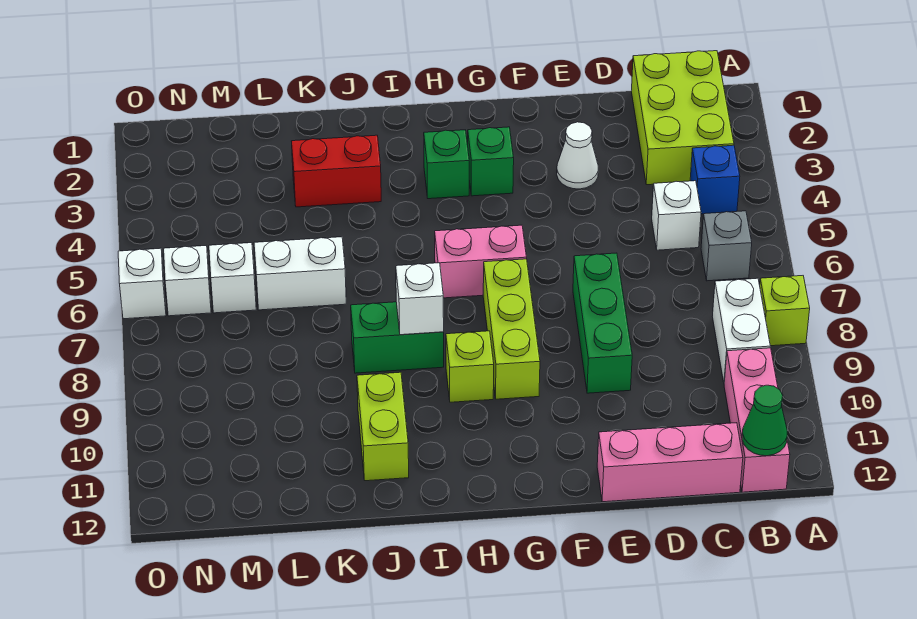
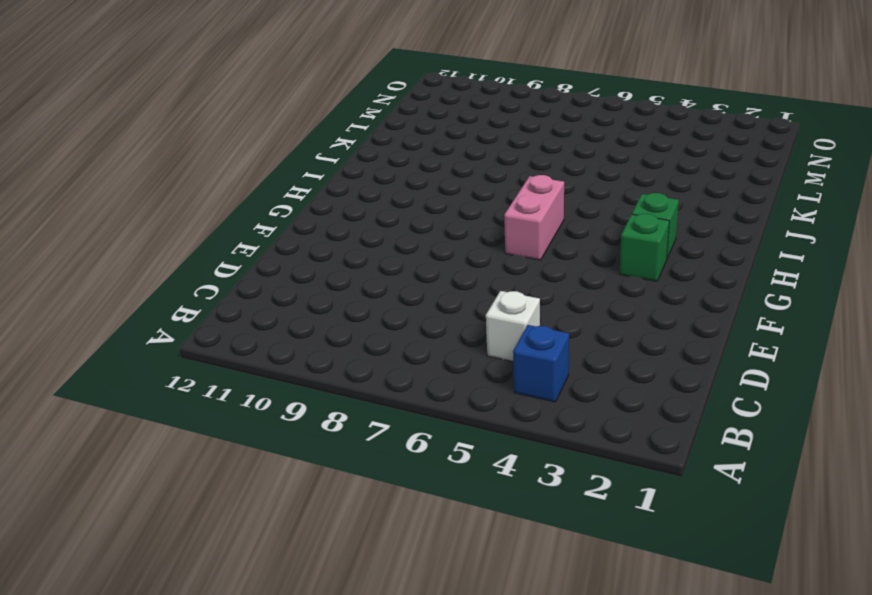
none -> lime brick A8 level 1
none -> lime brick B1:C3 level 1
none -> grey brick B6 level 1

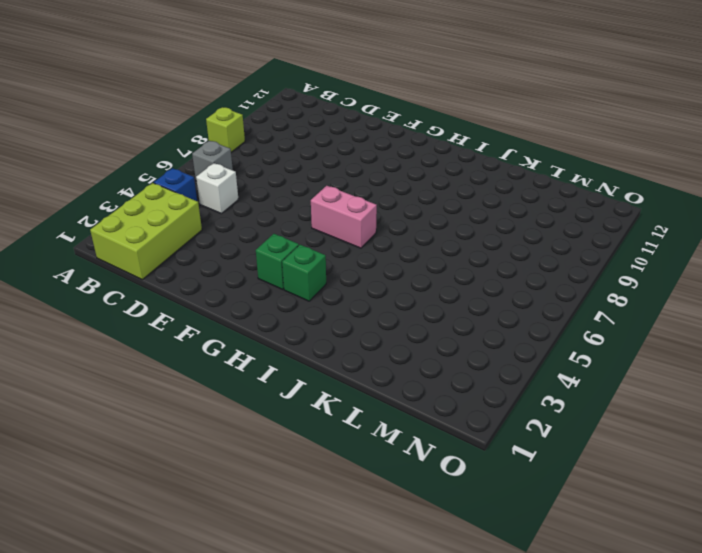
none -> white brick B8:B9 level 1
none -> pink brick B10:B12 level 1
none -> pink brick C12:E12 level 1

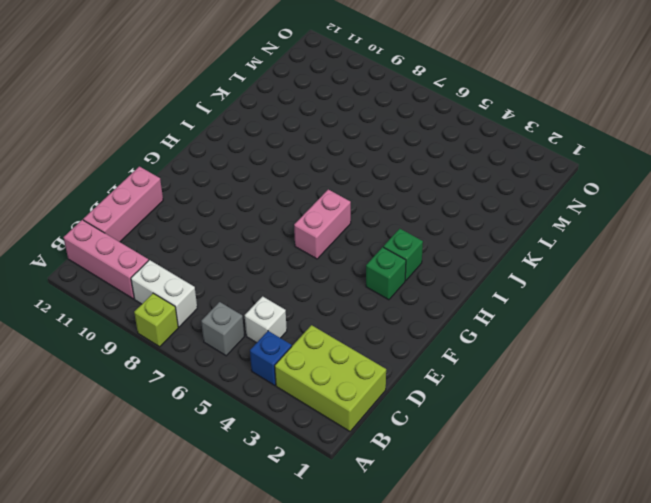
none -> white cone E3 level 1
none -> green brick E7:E9 level 1
none -> lime brick G7:G9 level 1

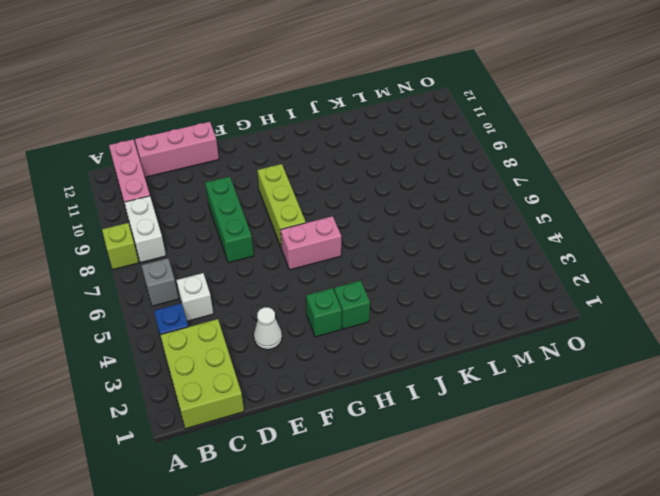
none -> lime brick H9 level 1
none -> green brick I8:J8 level 1
none -> red brick J3:K3 level 1

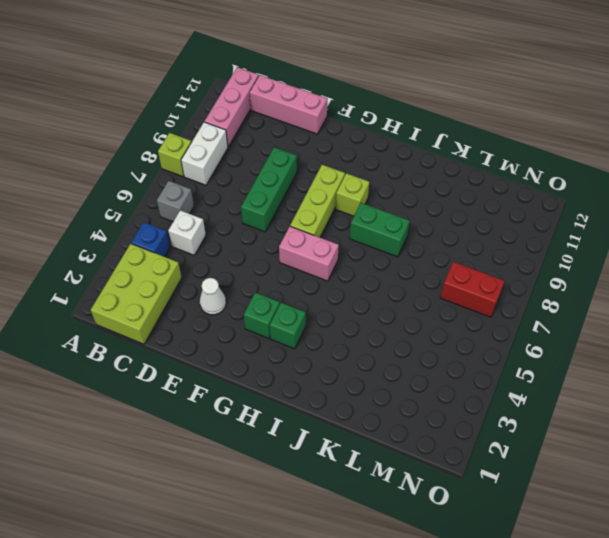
red brick M7:N7 level 1 -> red brick J3:K3 level 1
none -> lime brick J10:J11 level 1
none -> white brick K6:L6 level 1
none -> white brick M6 level 1

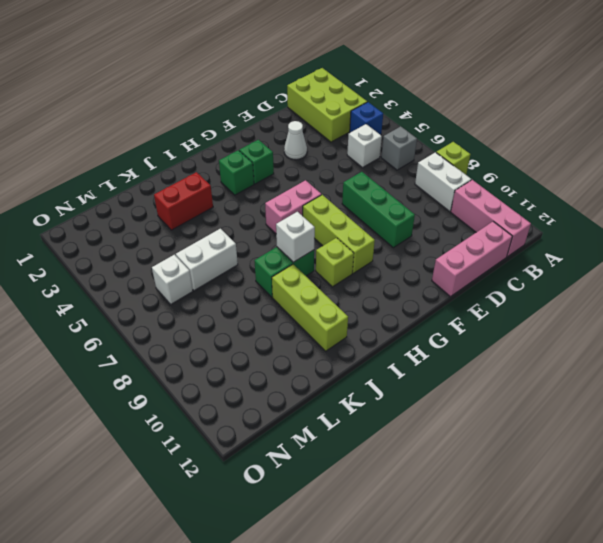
lime brick J9:J11 level 1 -> lime brick J10:J11 level 1
none -> white brick N6 level 1
none -> white brick O6 level 1
none -> green cone B12 level 2

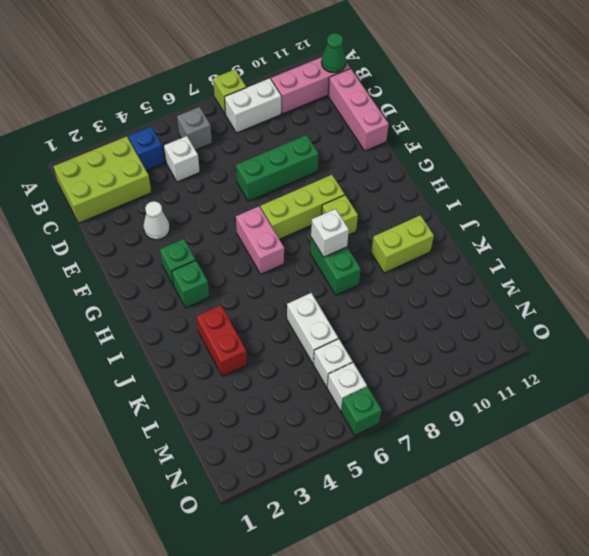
green brick O6 level 1 -> white brick O6 level 1

